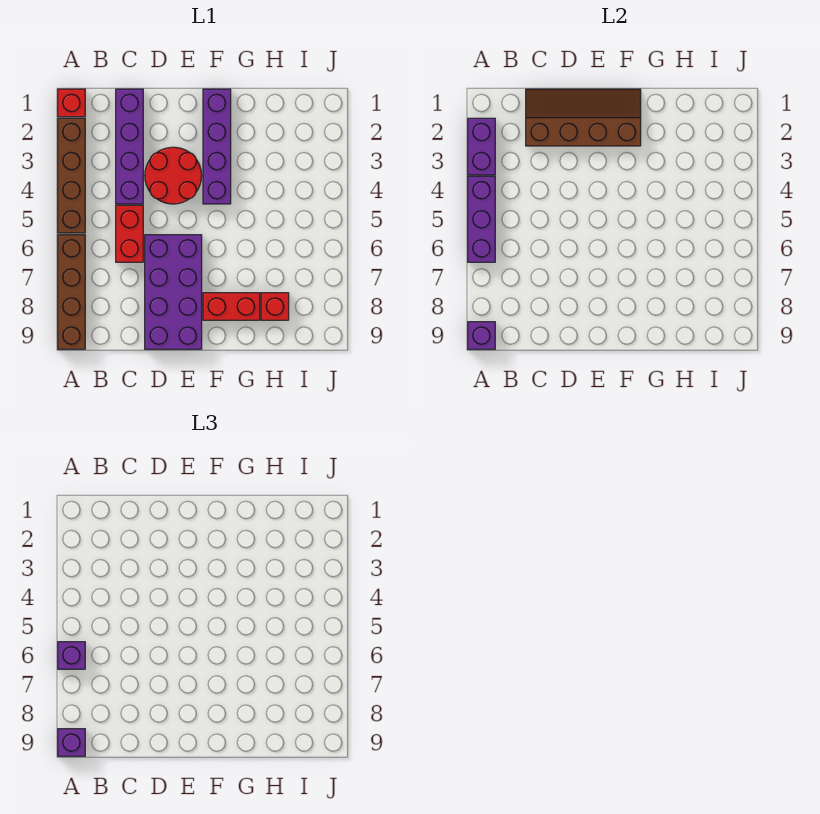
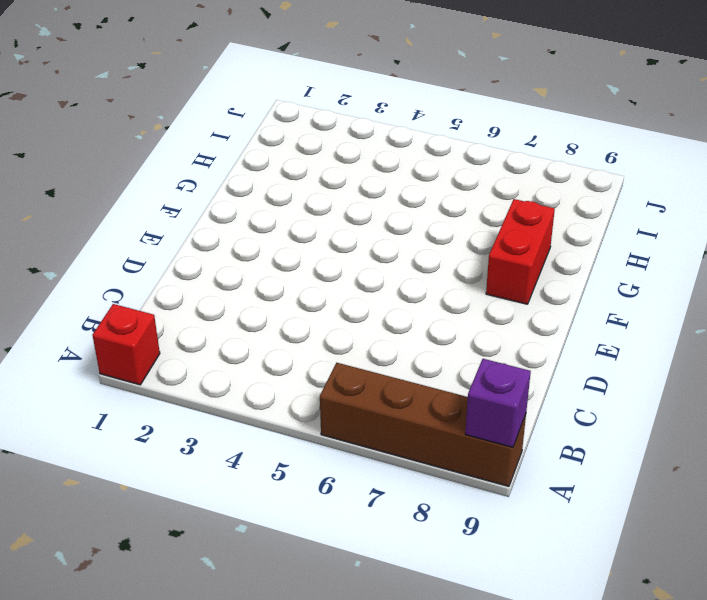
none -> brown brick A2:A5 level 1
none -> purple brick C1:C4 level 1
none -> red brick C5:C6 level 1

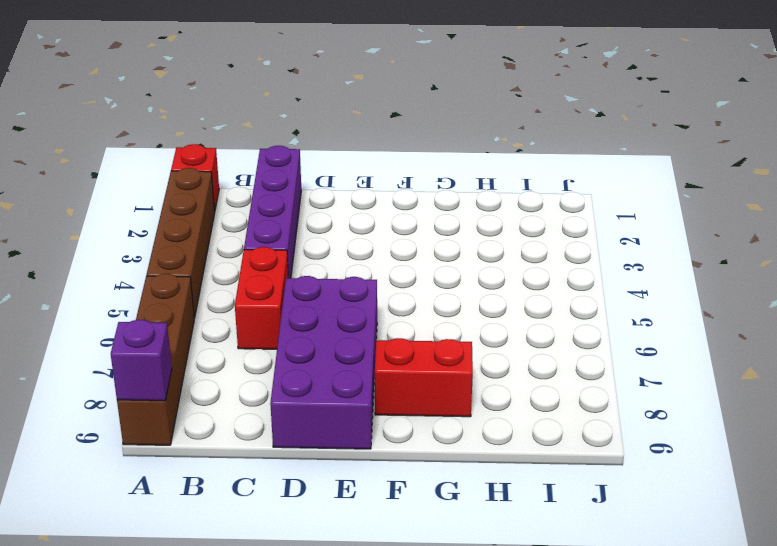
none -> red round brick D3:E4 level 1
none -> purple brick F1:F4 level 1
none -> red brick H8 level 1

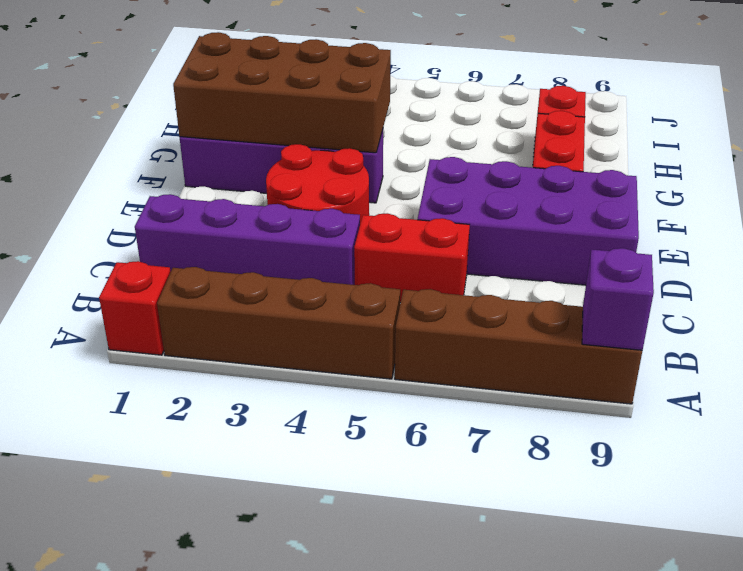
brown brick F1:G4 level 2 -> brown slope C1:F2 level 2 top 2
none -> purple brick A2:A3 level 2
none -> purple brick A4:A6 level 2
none -> purple brick A6 level 3

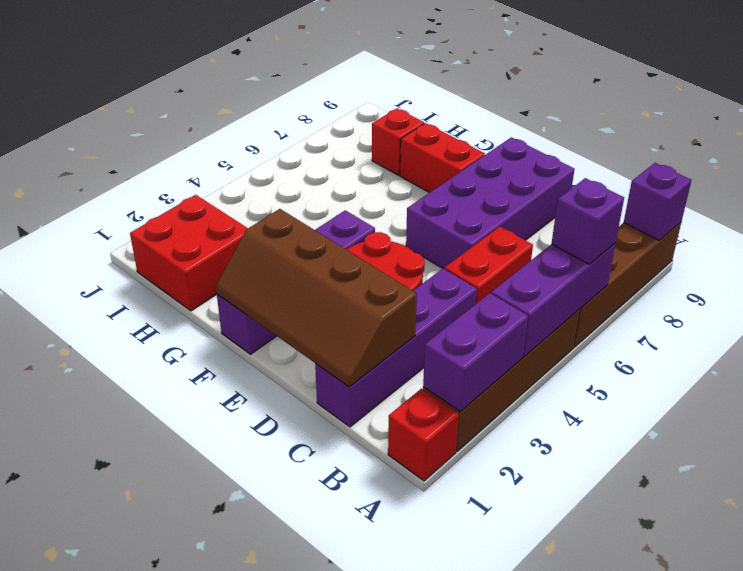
red brick H1:I2 level 1 -> none
none -> purple brick A9 level 3

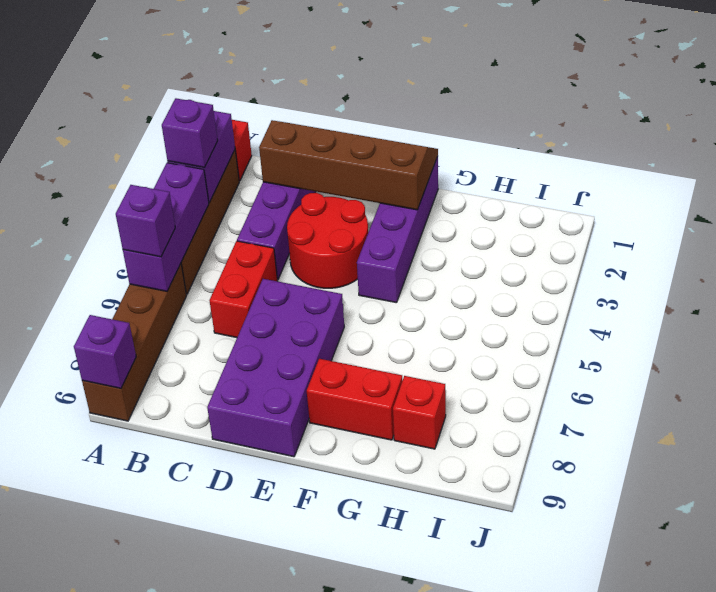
purple brick A3 level 3 -> purple brick A9 level 3

